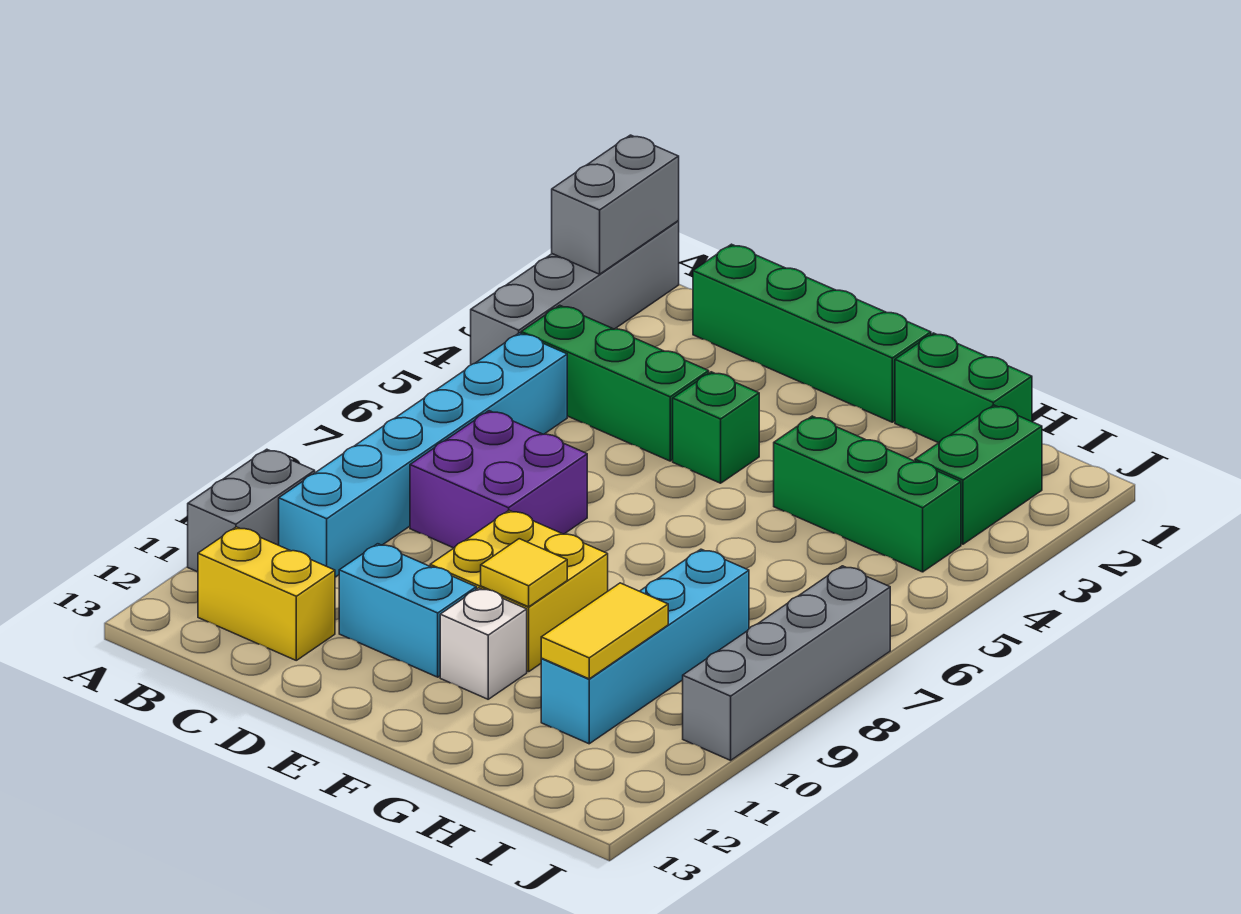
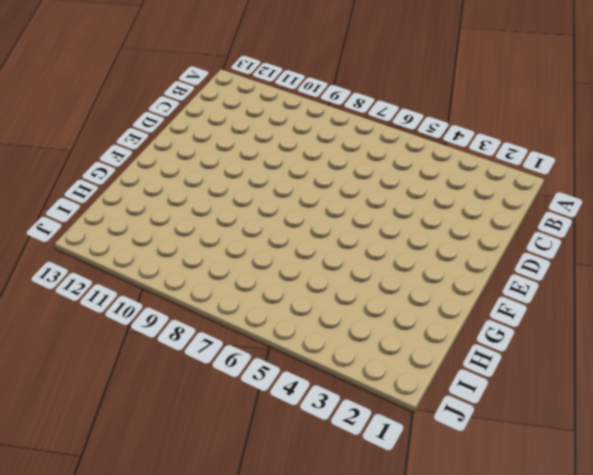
none -> grey brick A1:A4 level 1
none -> grey brick A10:A11 level 1
none -> green brick B4:D4 level 1

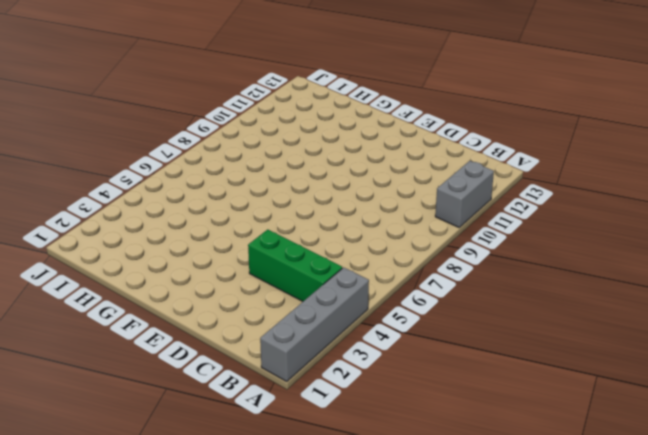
none -> cyan brick B5:B10 level 1
none -> yellow brick B12:C12 level 1
none -> green brick C1:F1 level 1

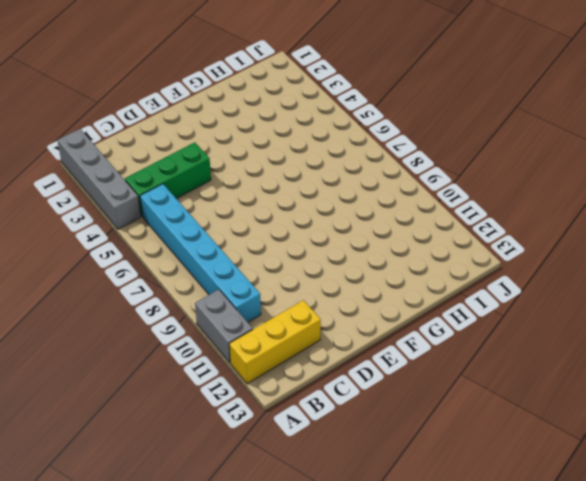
yellow brick A12:C12 level 1 -> yellow brick B12:C12 level 1
none -> green brick C1:F1 level 1
none -> purple brick C7:D8 level 1
none -> cyan brick D11:E11 level 1

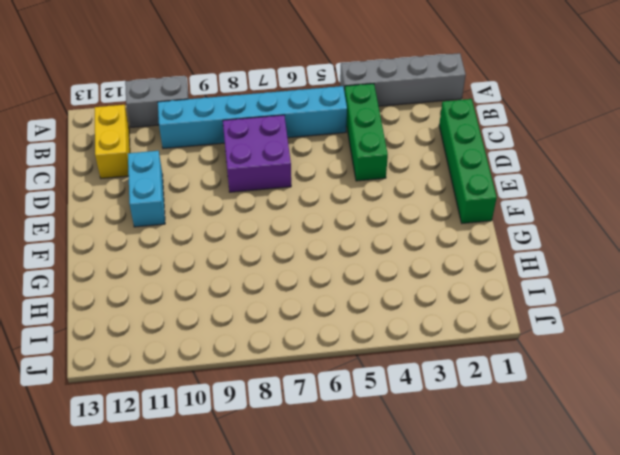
none -> green brick E4 level 1
none -> yellow brick E9:F10 level 1
none -> white brick F11 level 1

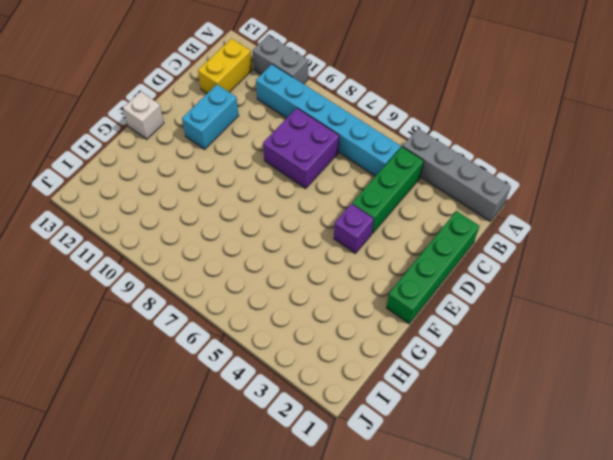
purple brick E4 level 1 -> green brick E4 level 1
white brick F13 level 1 -> white brick F11 level 1
none -> yellow brick E9:F10 level 1
none -> green brick G1:H1 level 1
none -> green brick G4:I4 level 1

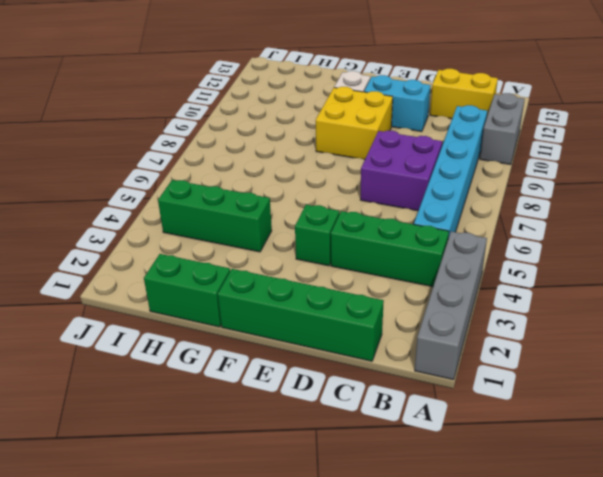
none -> cyan brick H8:H11 level 1
none -> green brick I2:I3 level 1
none -> grey brick J7:J10 level 1

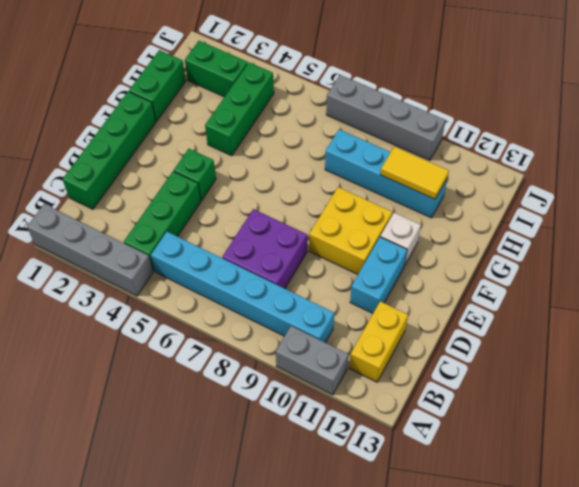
none -> grey brick A1:A2 level 2
none -> yellow tile F10 level 2

